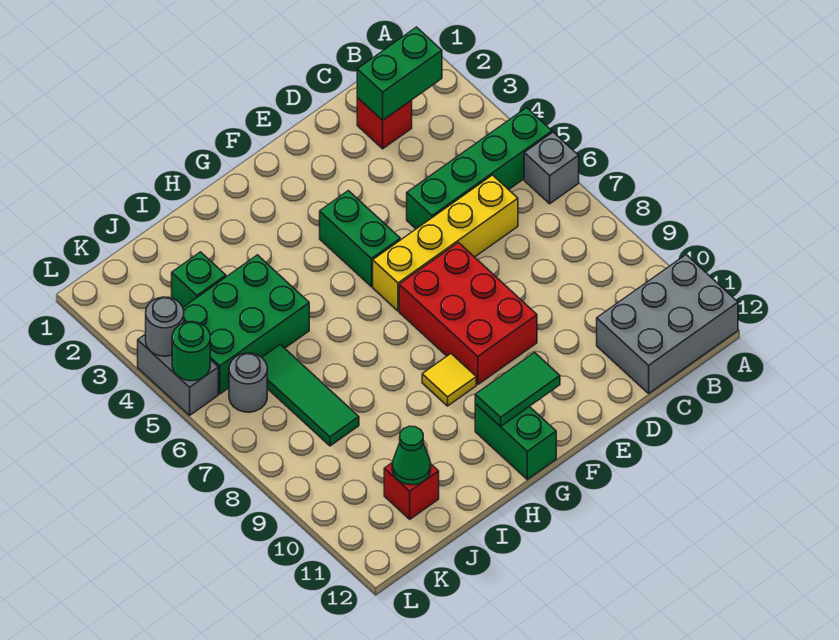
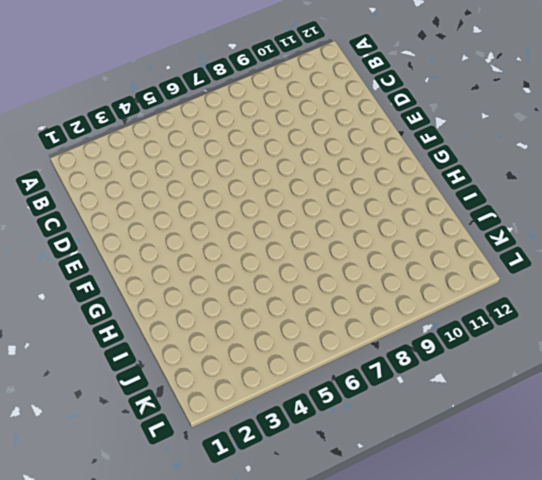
none -> green brick A5:D5 level 1
none -> grey brick A6 level 1
none -> grey brick A11:C12 level 1

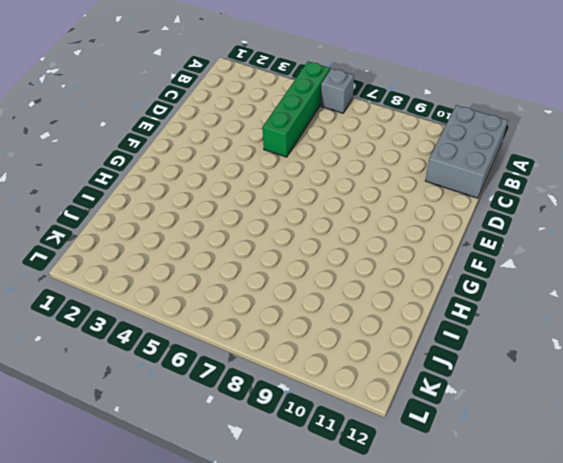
none -> red brick C2 level 1
none -> yellow brick C6:F6 level 1
none -> red brick E7:F9 level 1

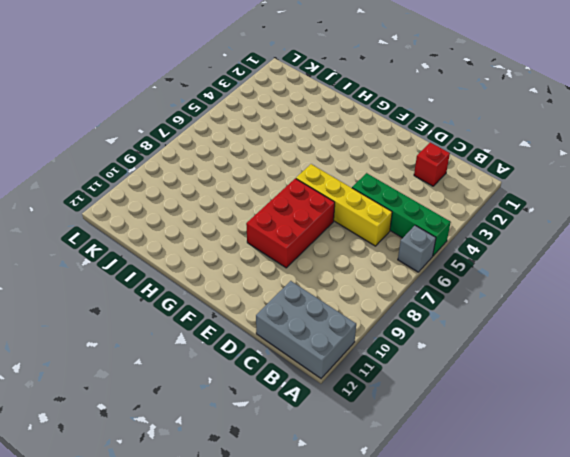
none -> green brick F4:F5 level 1
none -> yellow tile G9 level 1
none -> green brick G11:G12 level 1

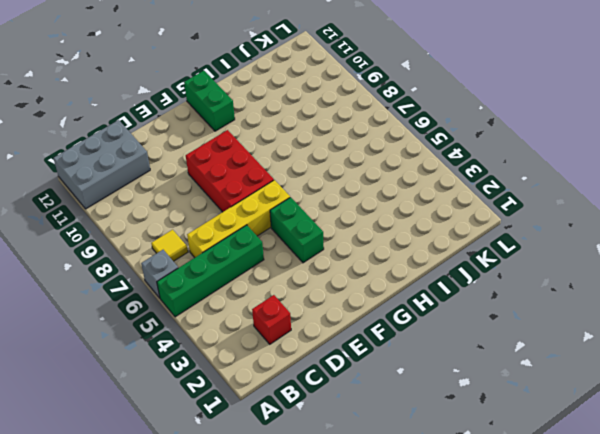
yellow tile B7 level 1 -> yellow tile G9 level 1
none -> green brick I4:K5 level 1
none -> green brick J3 level 1
none -> green tile J6:J8 level 1

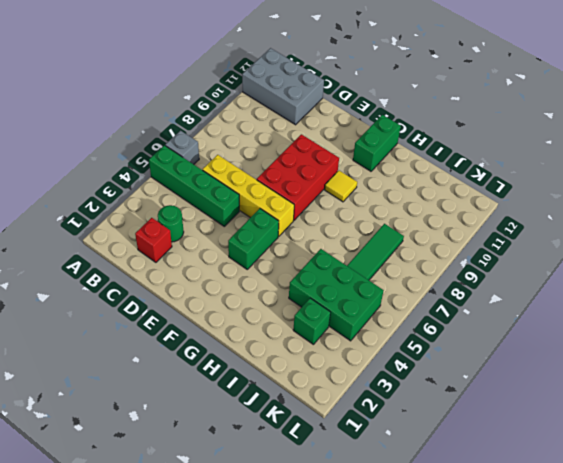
green round brick C3 level 1 -> green round brick L5 level 2
none -> red brick J11 level 1
none -> grey round brick K6 level 1
none -> grey brick L4:L5 level 1

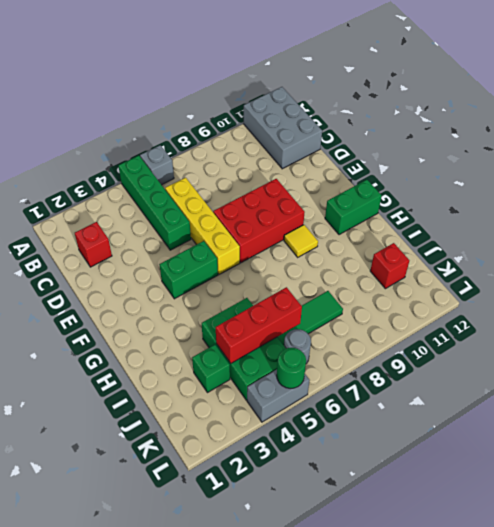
red brick J4:J6 level 2 -> none
none -> green brick B2:C2 level 2
none -> green tile F11:G11 level 2
none -> green cone J11 level 2

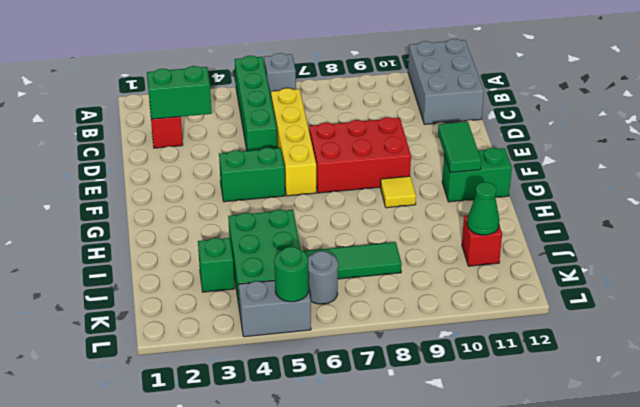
green brick C2:C3 level 2 -> green brick B2:C2 level 2
none -> grey round brick L4 level 2

